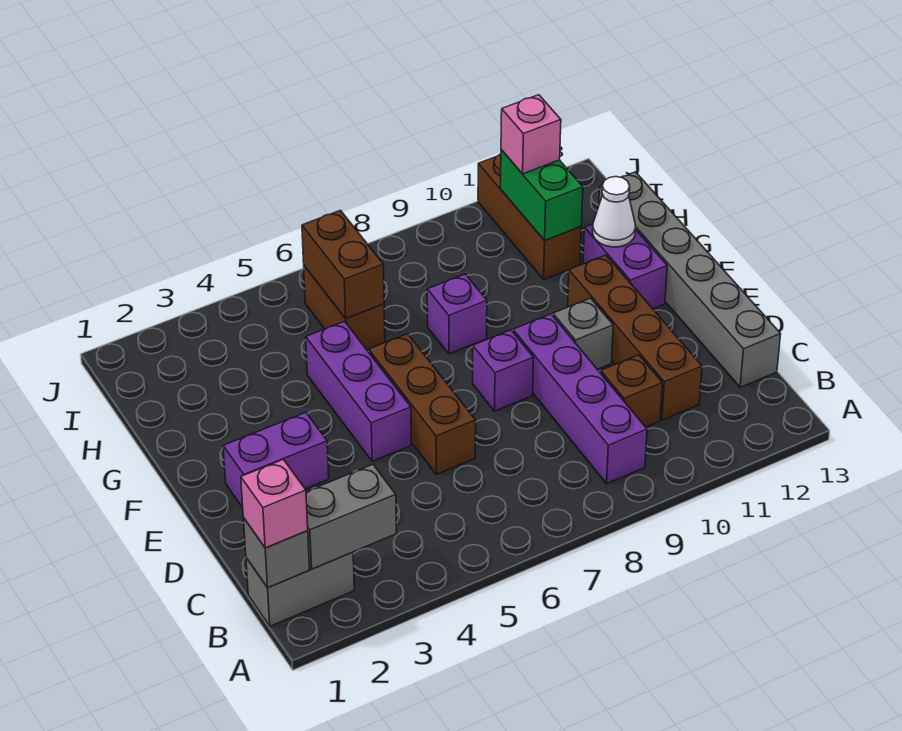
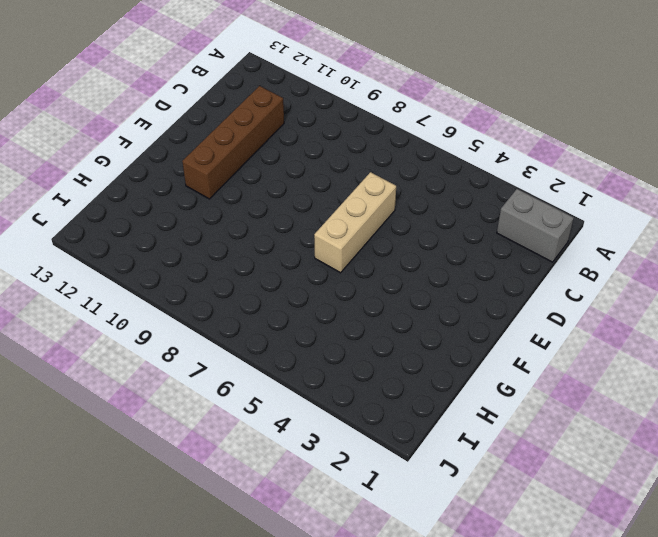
tan brick D6:F6 level 1 -> brown brick D6:F6 level 1
none -> purple brick B9:E9 level 1
none -> brown brick C10 level 1
none -> grey brick C13:H13 level 1

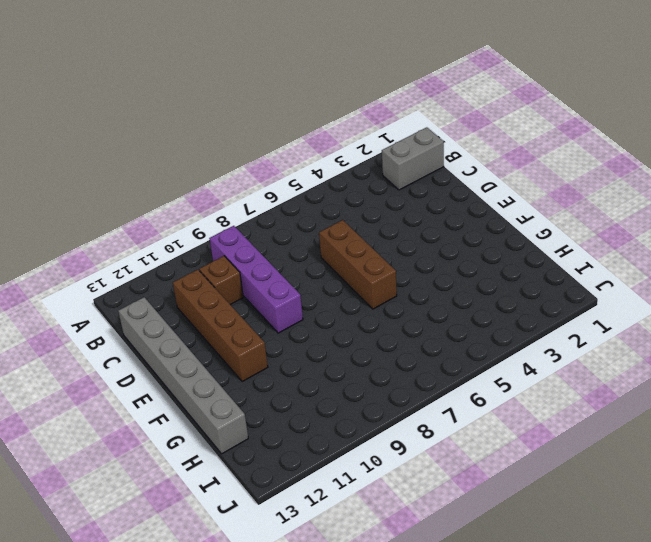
none -> purple brick E2:E3 level 1
none -> purple brick E5:G5 level 1
none -> purple brick E8 level 1

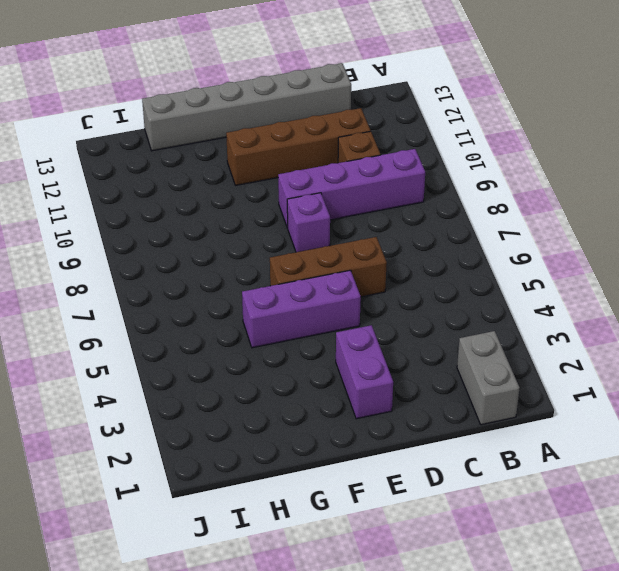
none -> grey brick E10 level 1
none -> purple brick F12:G12 level 1
none -> purple brick G8 level 1

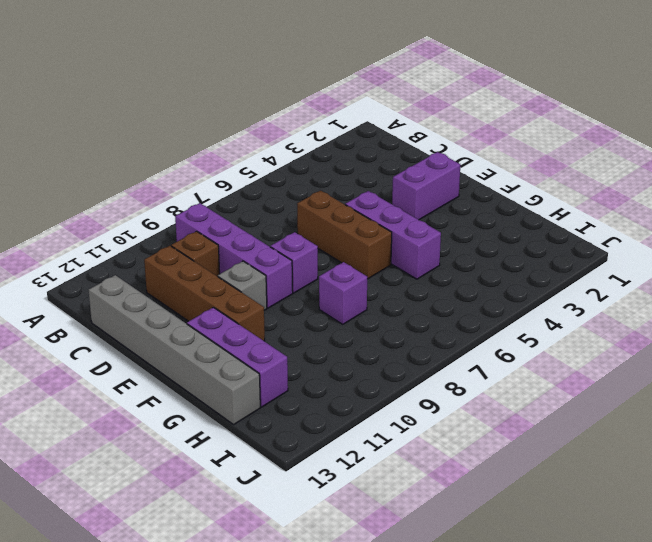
purple brick F12:H12 level 1 -> purple brick F12:G12 level 1
none -> grey brick B1:B2 level 1
none -> brown brick H6:I6 level 1
none -> brown brick H11:J11 level 1

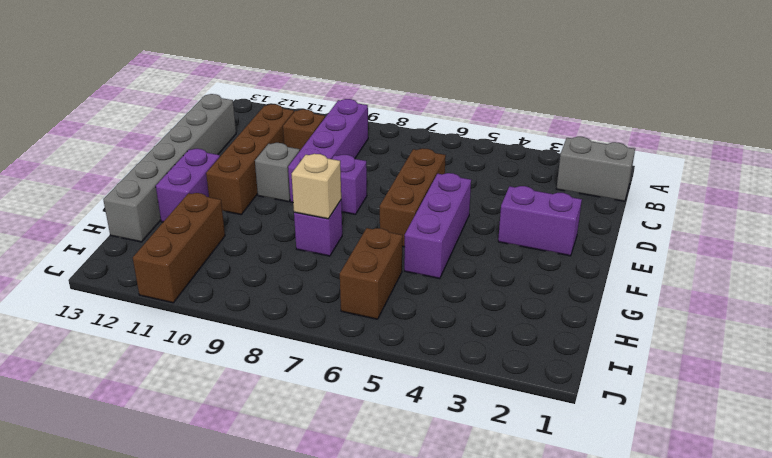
tan brick G8 level 2 -> none
none -> grey brick B1 level 2
none -> grey brick B2:B3 level 2
none -> white cone G12 level 2

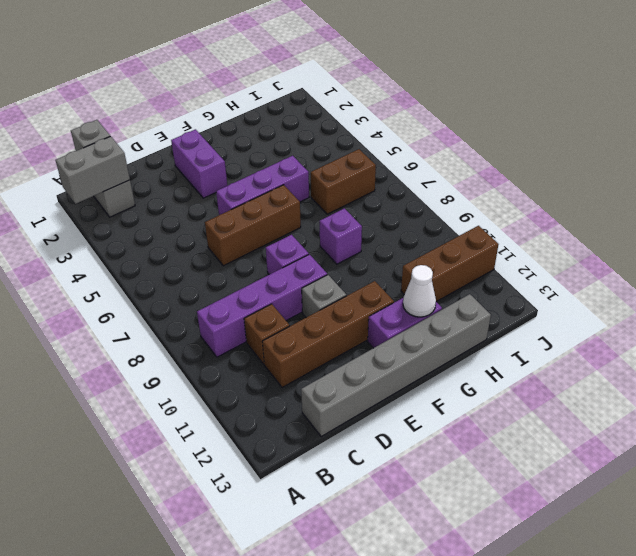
grey brick A2:B2 level 2 -> grey brick B2:B3 level 2
none -> brown brick H6:I6 level 2
none -> green brick H11:I11 level 2
none -> pink brick B1 level 3

